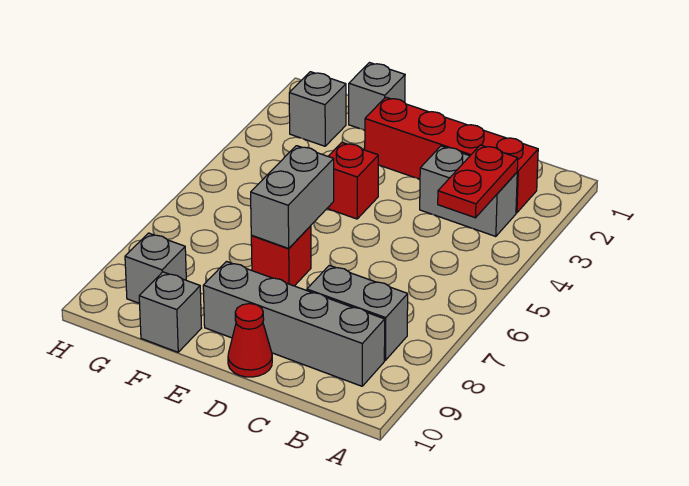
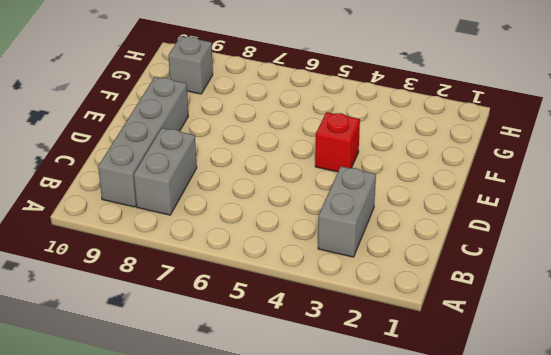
none -> red brick B2:E2 level 1
none -> red cone D10 level 1
none -> red brick E7 level 1

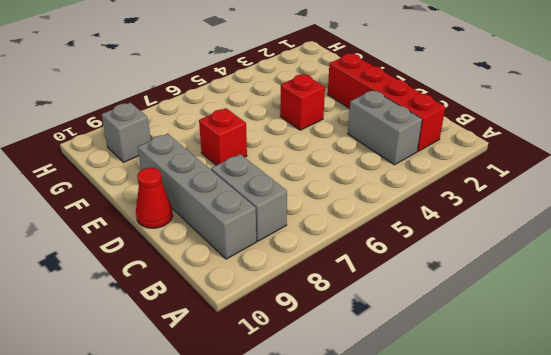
none -> grey brick F1 level 1
none -> grey brick F10 level 1
none -> grey brick G2 level 1

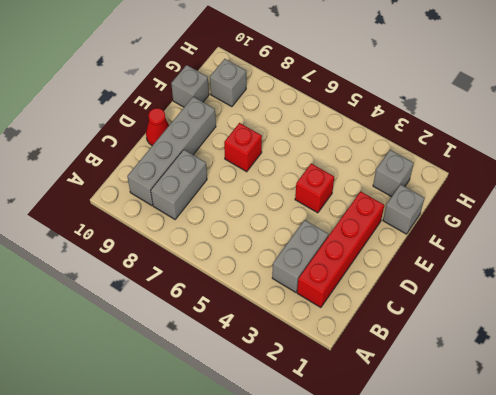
none -> red plate B3:B4 level 2
none -> grey brick E6:E7 level 2

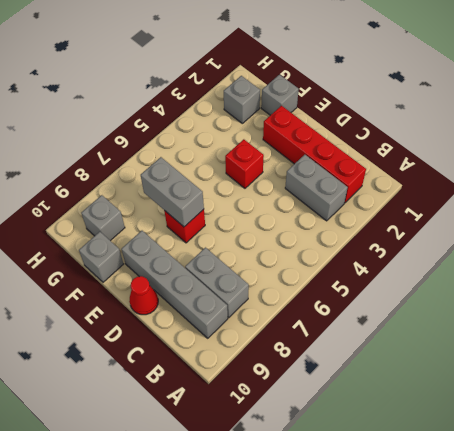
grey brick E7:F7 level 2 -> grey brick E6:E7 level 2
none -> red plate B3:B4 level 2

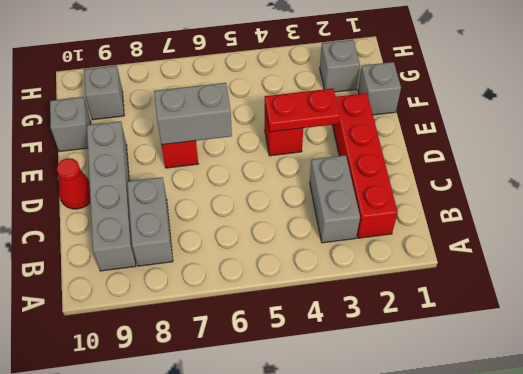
red plate E3:E4 level 2 -> red plate B3:B4 level 2

